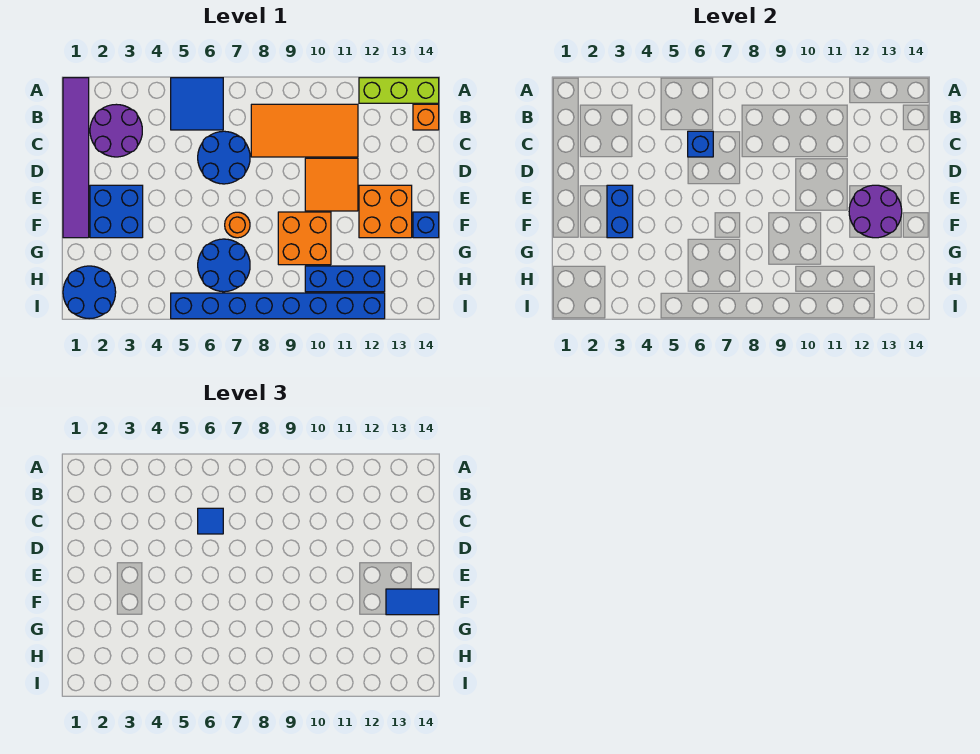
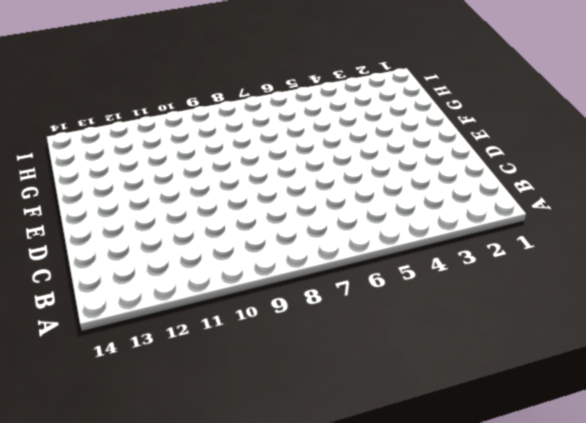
none -> purple tile A1:F1 level 1
none -> blue tile A5:B6 level 1
none -> lime brick A12:A14 level 1

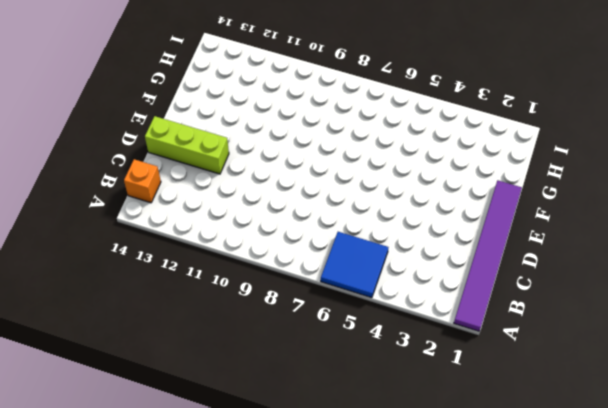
lime brick D12:D14 level 1 -> lime brick A12:A14 level 1
none -> purple round brick B2:C3 level 1
none -> orange tile B8:C11 level 1
none -> blue round brick C6:D7 level 1

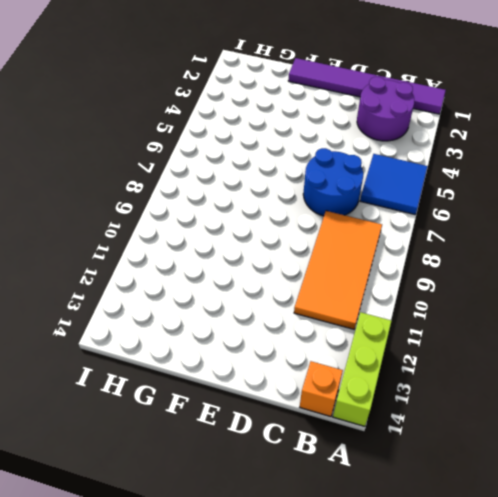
none -> orange tile D10:E11 level 1
none -> blue brick E2:F3 level 1
none -> orange brick E12:F13 level 1

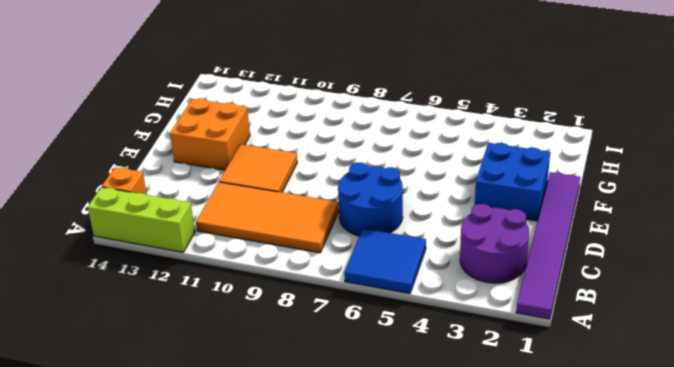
none -> orange round brick F7 level 1
none -> orange brick F9:G10 level 1
none -> blue brick F14 level 1

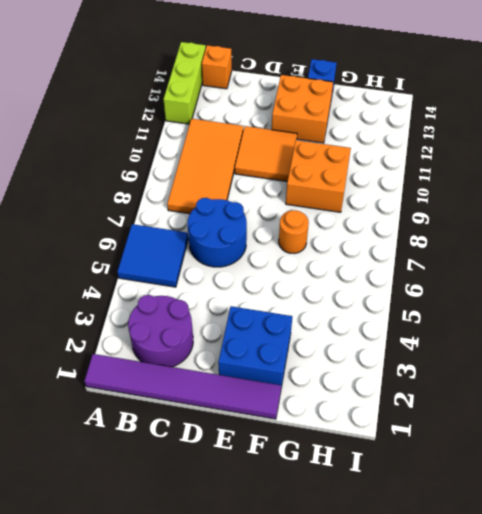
none -> blue round brick G6:H7 level 1
none -> blue round brick H1:I2 level 1
none -> blue brick H10:H12 level 1

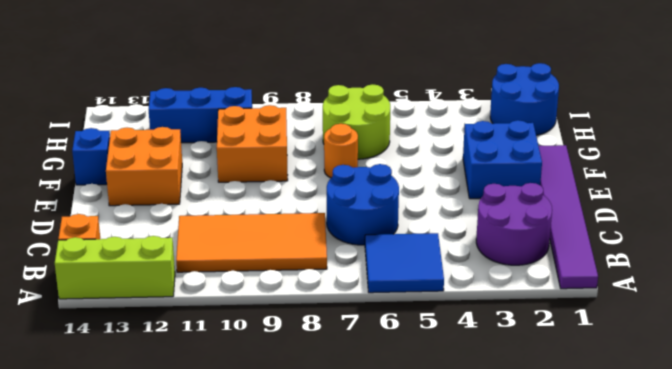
lime round brick G6:H7 level 1 -> blue round brick G6:H7 level 1
none -> orange tile D10:E11 level 1
none -> blue brick I5:I12 level 1
none -> blue brick C6 level 2

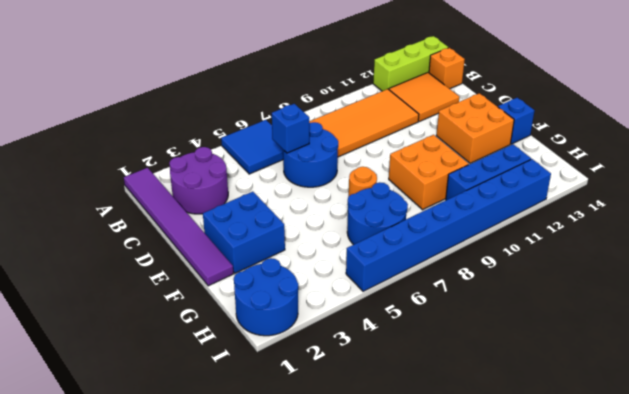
orange tile B12:C13 level 1 -> orange tile D10:E11 level 1
none -> blue brick E3:F3 level 2
none -> purple round brick E12:F13 level 2
none -> blue tile C6 level 3

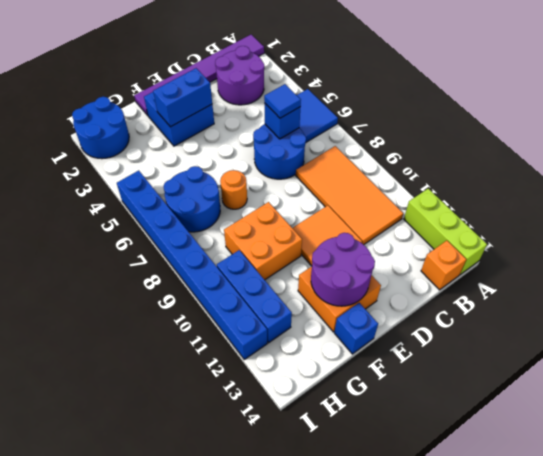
none -> blue tile F13:F14 level 3

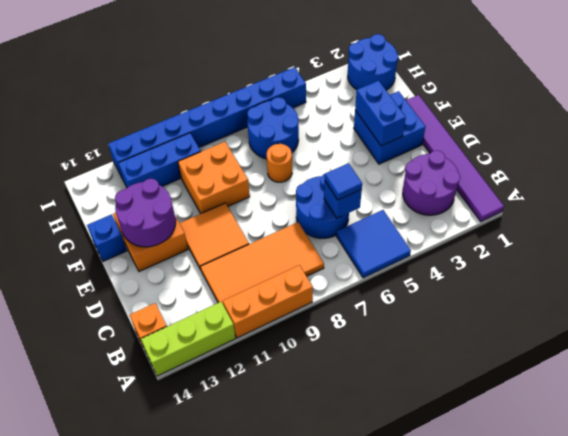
orange brick A9:A11 level 1 -> none
none -> blue tile F13:F14 level 3

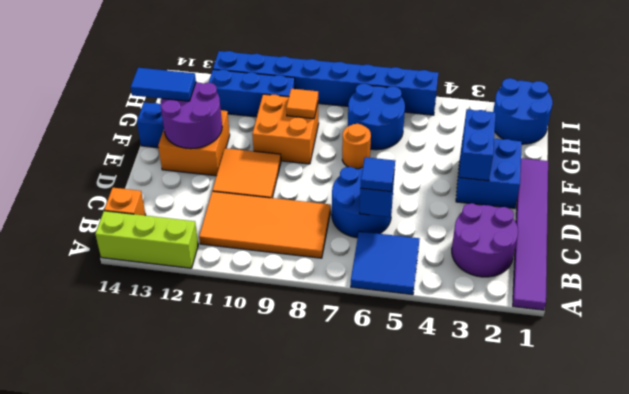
orange tile G9 level 2 -> none

